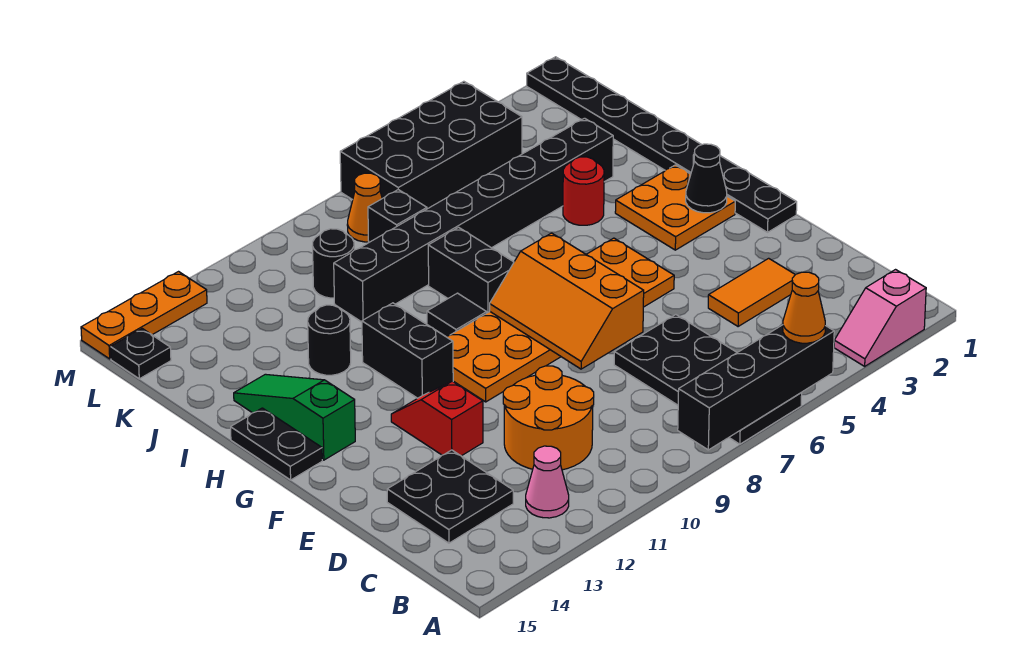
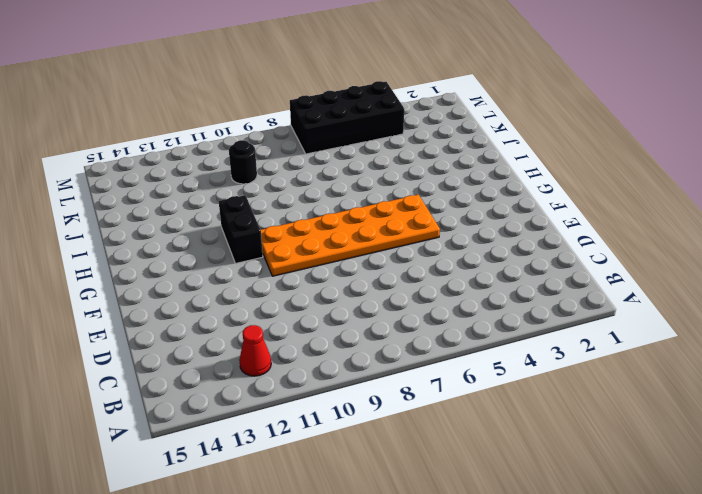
red cone B12 level 1 -> pink cone B12 level 1
none -> pink slope A2:A3 level 1 top 2
none -> black plate A6:D7 level 1
none -> orange round brick C10:D11 level 1

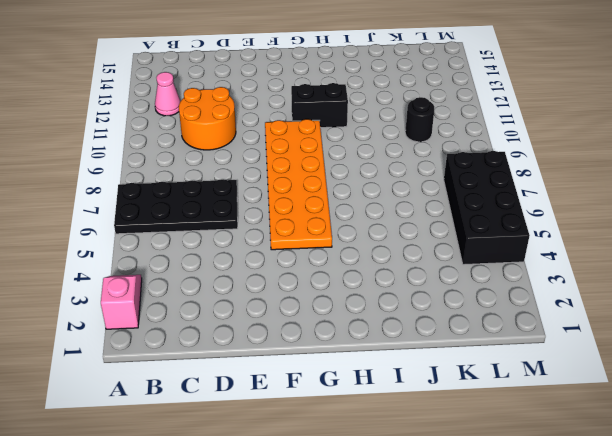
none -> black plate C13:D14 level 1
none -> orange tile D3:D4 level 1
none -> red slope E12:F12 level 1 top E

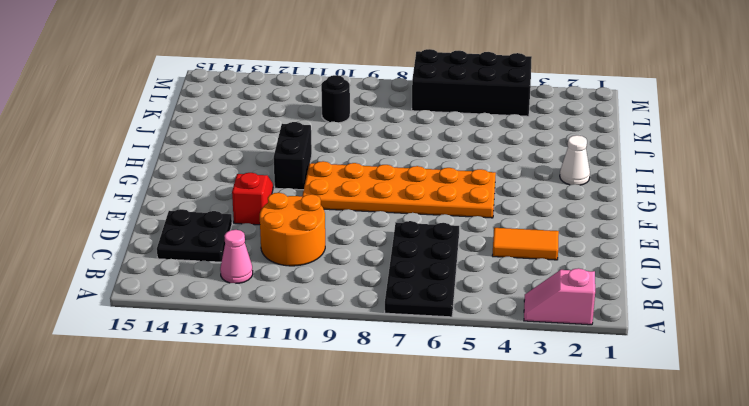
white cone H2 level 1 -> orange plate G2:H3 level 1
none -> black plate F1:M1 level 1
none -> green slope G14:I14 level 1 top G
none -> black plate G15:H15 level 1

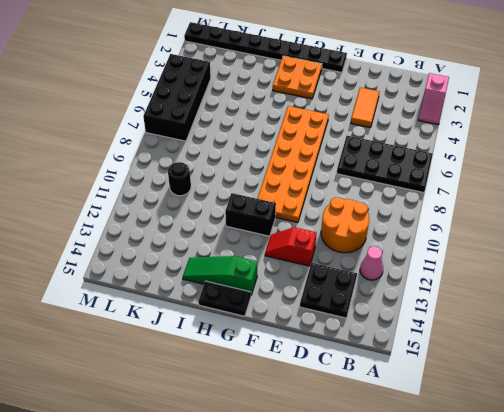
none -> black brick H8:I8 level 1
none -> black tile H9 level 1
none -> red round brick I4 level 1

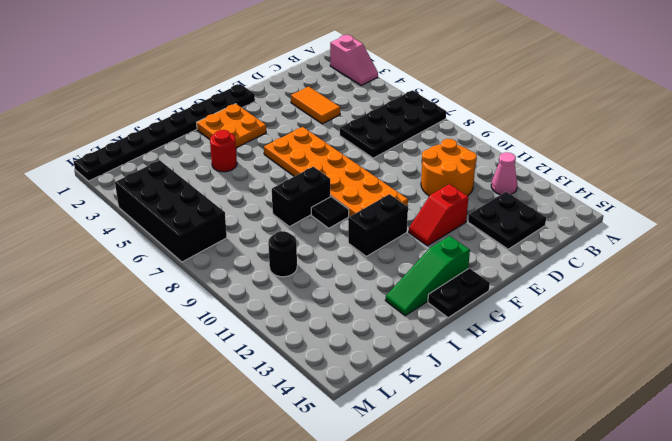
none -> black round brick I12 level 1
none -> black brick J3:J10 level 1
none -> black brick K8 level 1

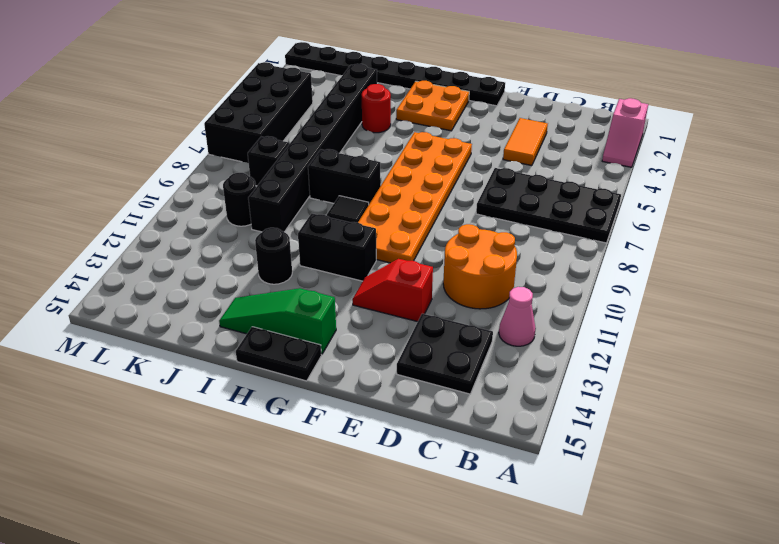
none -> orange cone L8 level 1
none -> black plate L15 level 1
none -> orange plate M13:M15 level 1

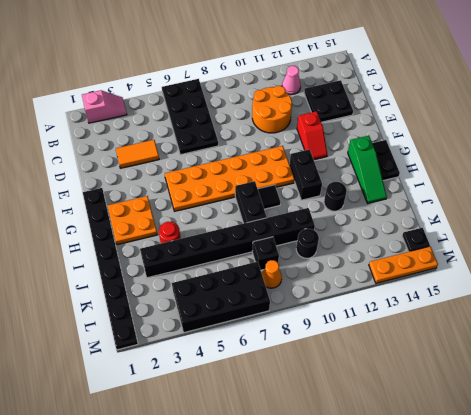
none -> black brick A5:A8 level 2
none -> orange slope E7:G8 level 2 top 7
none -> black cone G2 level 2

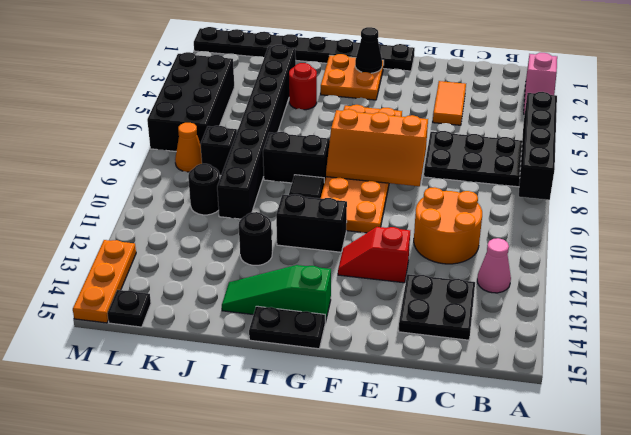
none -> orange cone A5 level 3

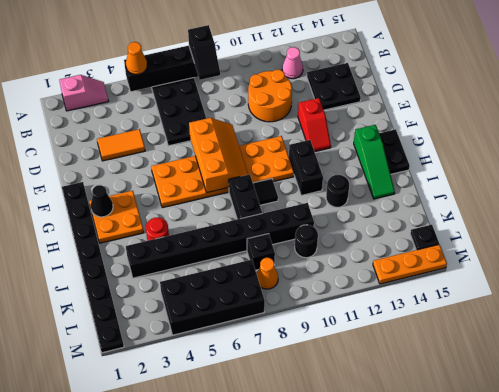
black slope A8:B8 level 3 top A -> none

